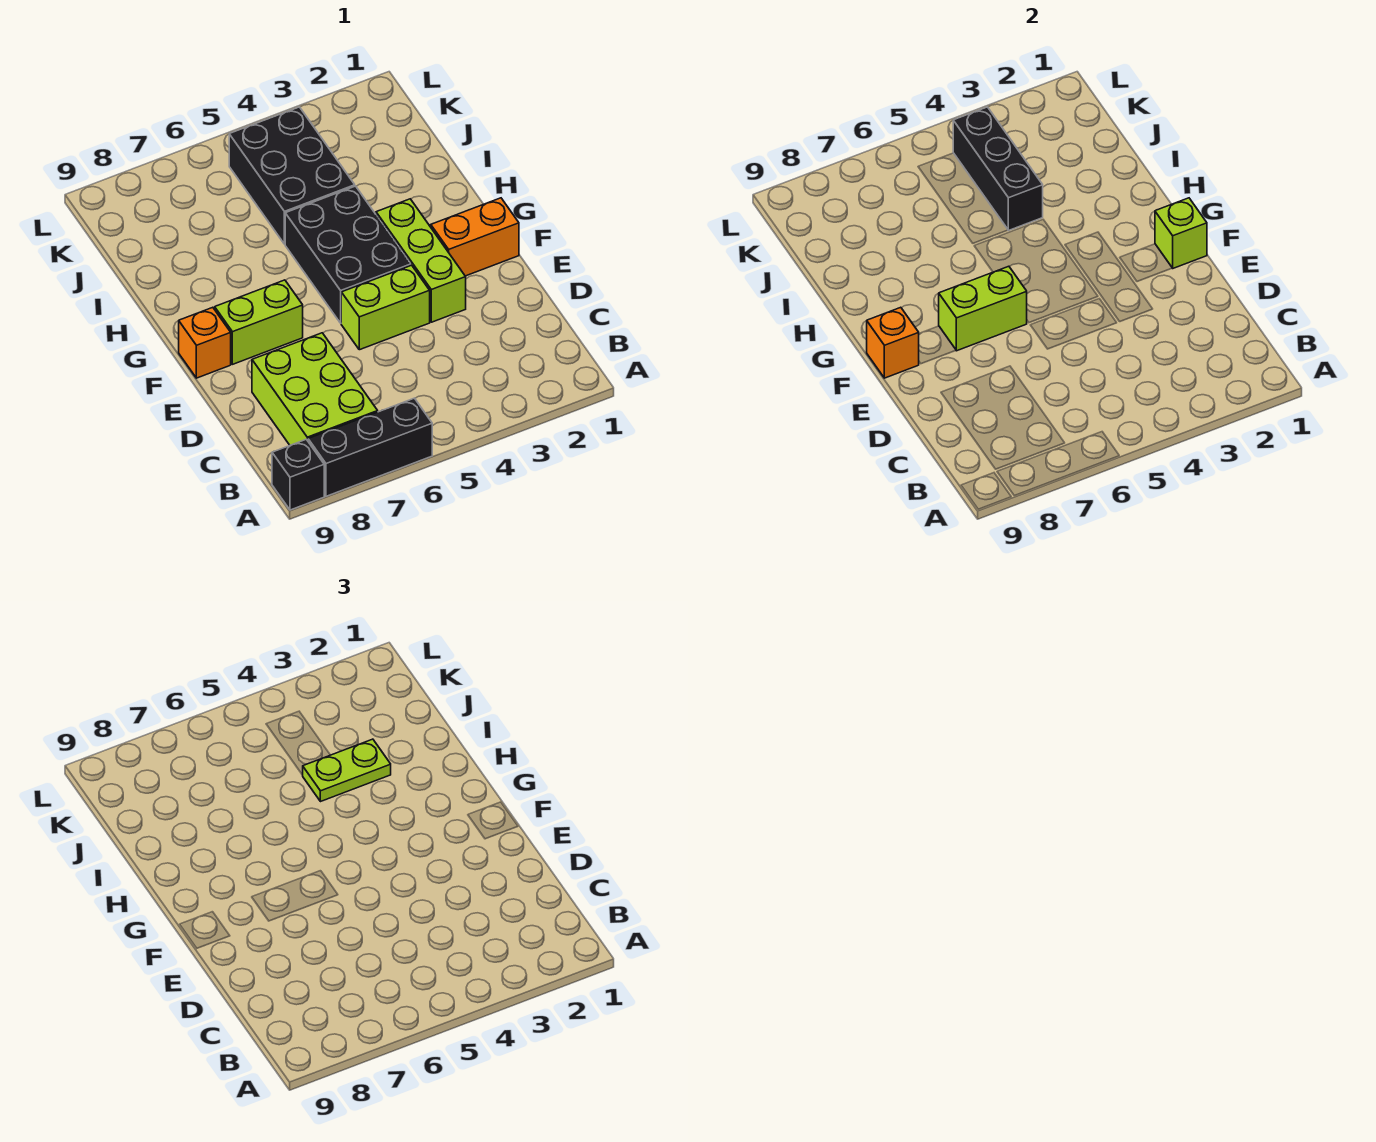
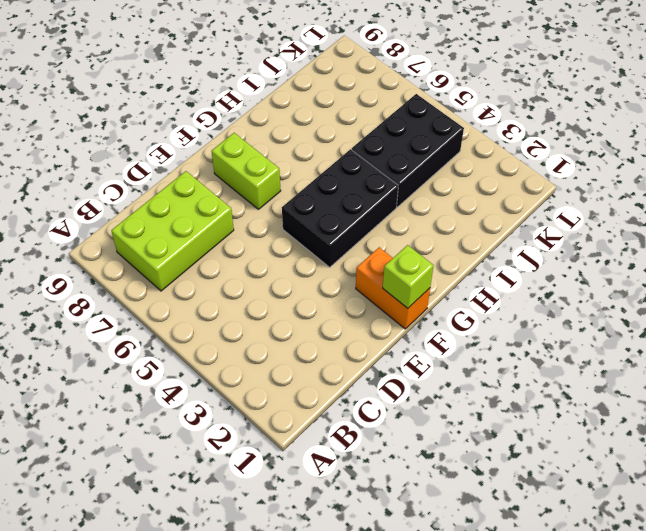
none -> black brick A6:A8 level 1
none -> black brick A9 level 1
none -> lime brick E3:G3 level 1

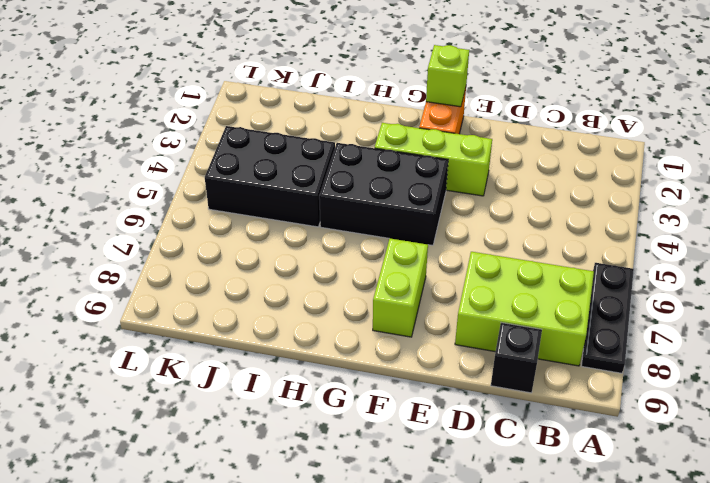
black plate A6:A8 level 1 -> black brick A6:A8 level 1
black brick C9 level 1 -> black brick A9 level 1
none -> lime brick E4:E5 level 1
none -> orange brick F9 level 1
none -> lime brick F6:F7 level 2

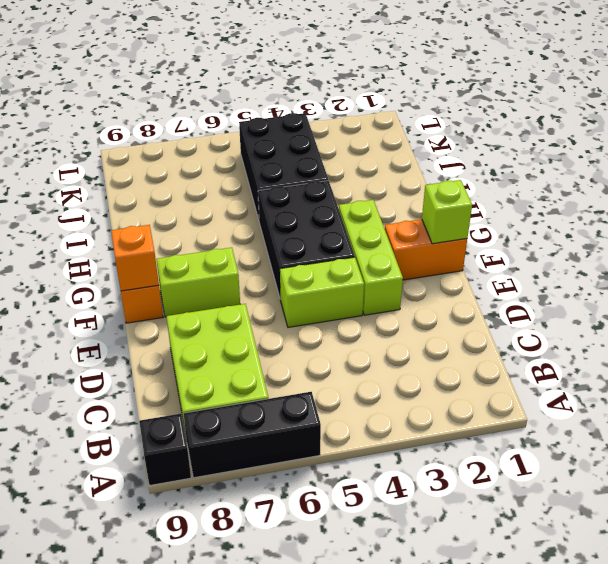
none -> lime brick F6:F7 level 2
none -> black brick I4:K4 level 2
none -> lime plate I3:I4 level 3

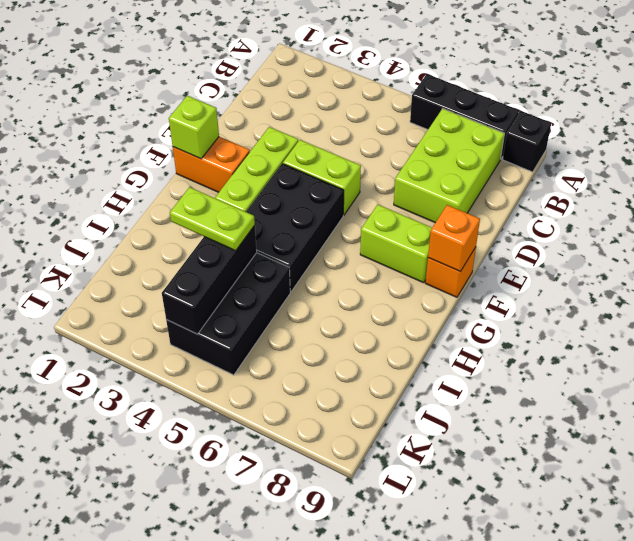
none -> lime brick F6:F7 level 2

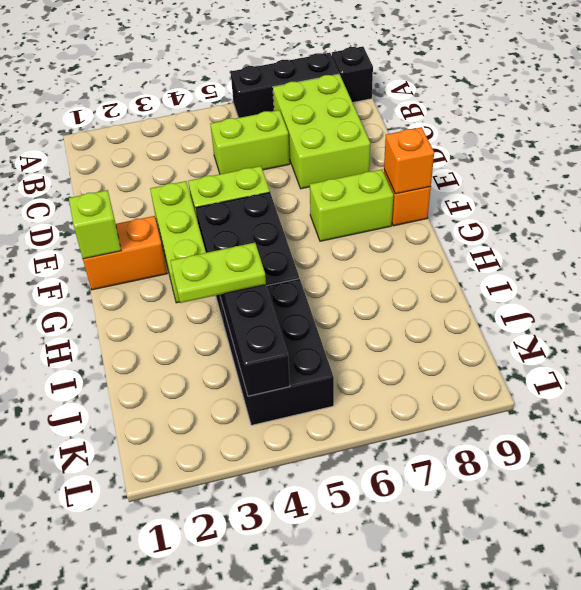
lime brick C5:C6 level 1 -> lime brick F6:F7 level 2

